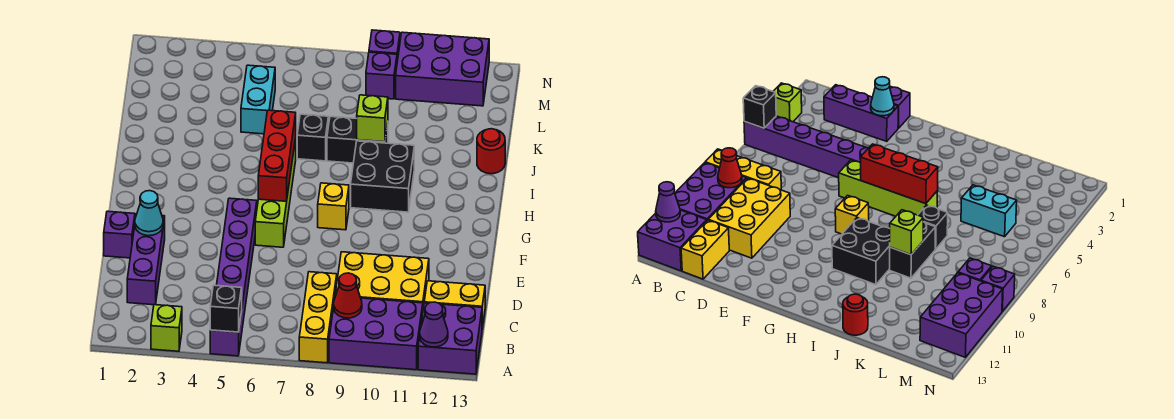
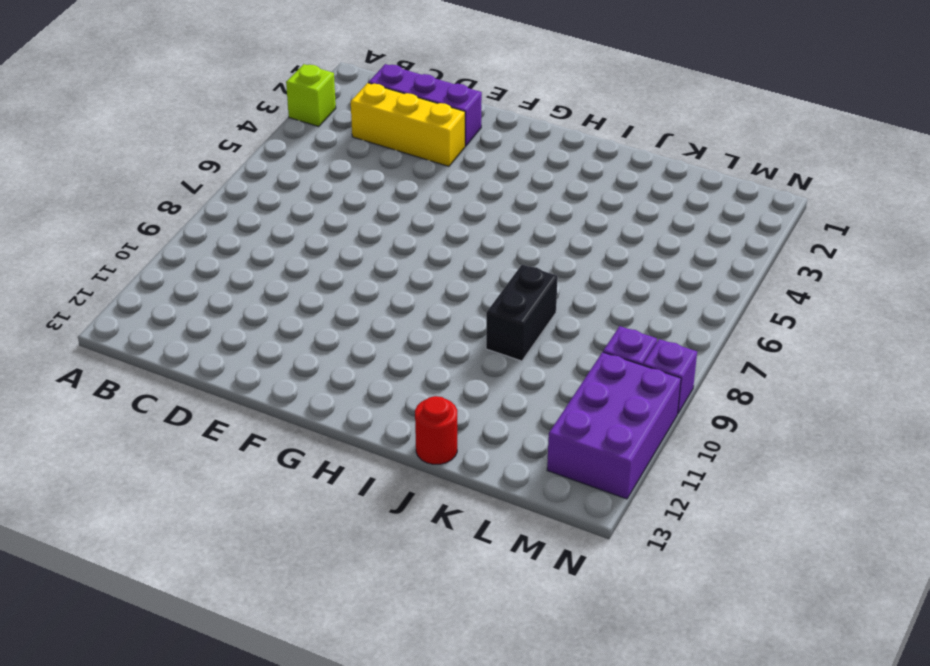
yellow brick C3:E3 level 1 -> yellow brick A8:C8 level 1
none -> purple brick A5:F5 level 1
none -> purple brick A9:B11 level 1
none -> purple brick A12:B13 level 1

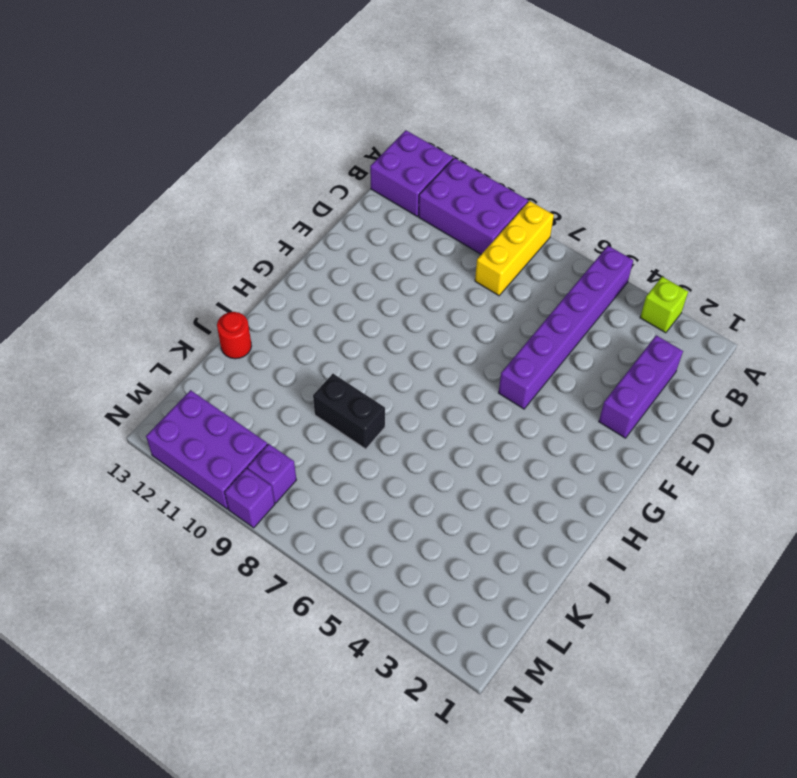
none -> yellow brick C9:D11 level 1
none -> yellow brick C12:C13 level 1
none -> purple brick E1 level 1

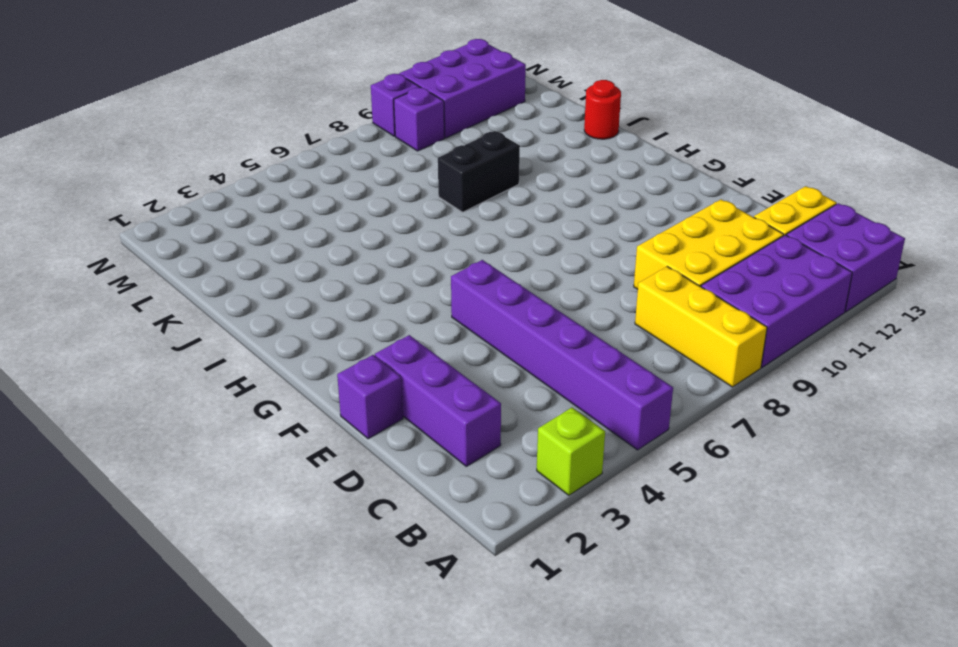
none -> lime brick F6:I6 level 1
none -> yellow brick G8 level 1
none -> black brick H9:I10 level 1

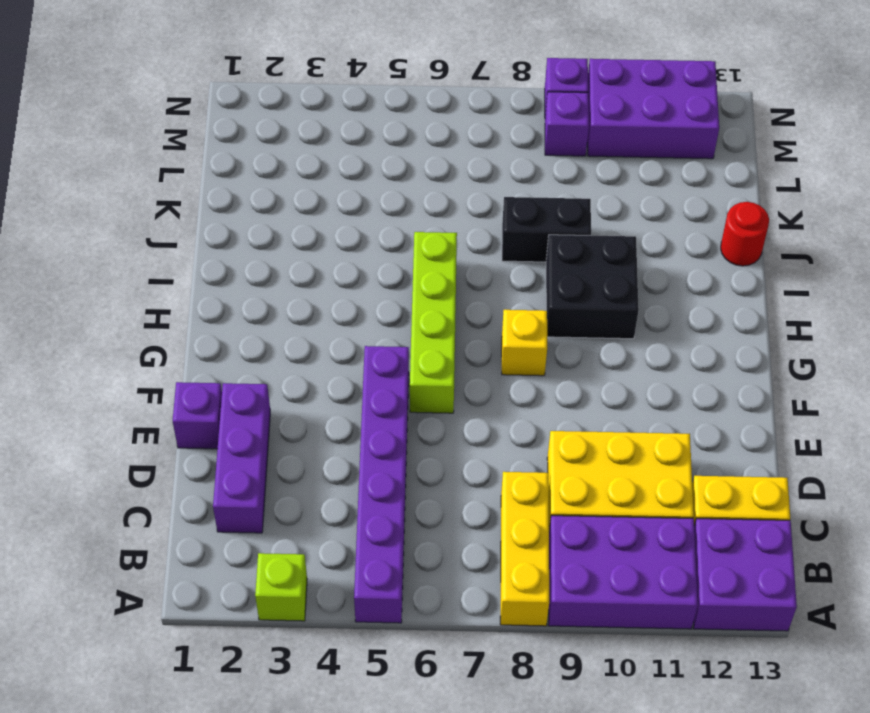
none -> black brick J7 level 1
none -> cyan brick K5:L5 level 1
none -> black brick A5 level 2

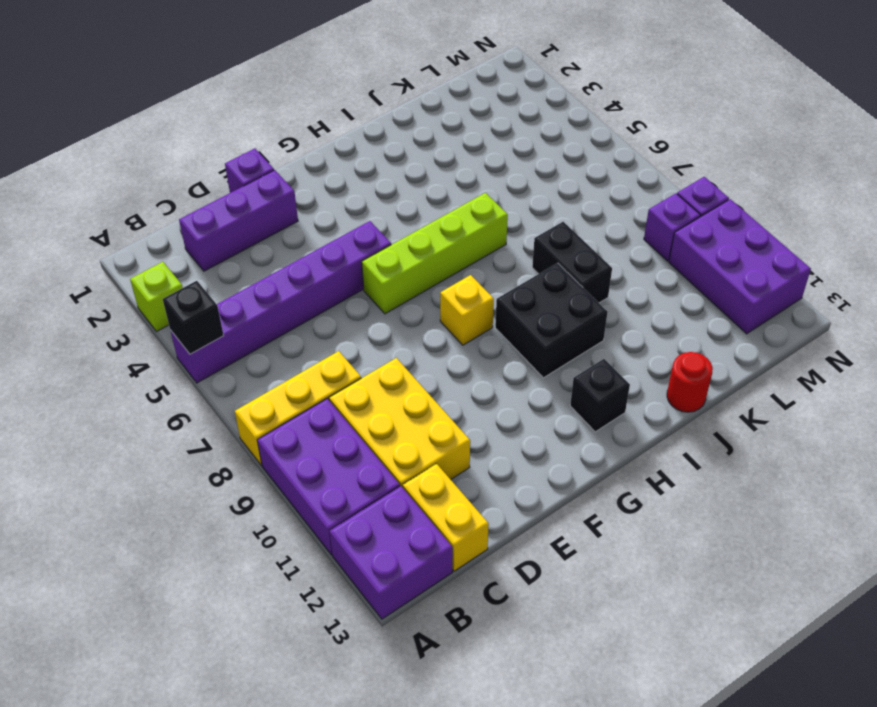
black brick H12 level 1 -> black brick J7 level 1
none -> cyan brick K5:L5 level 1
none -> purple cone A12 level 2
none -> red cone B9 level 2

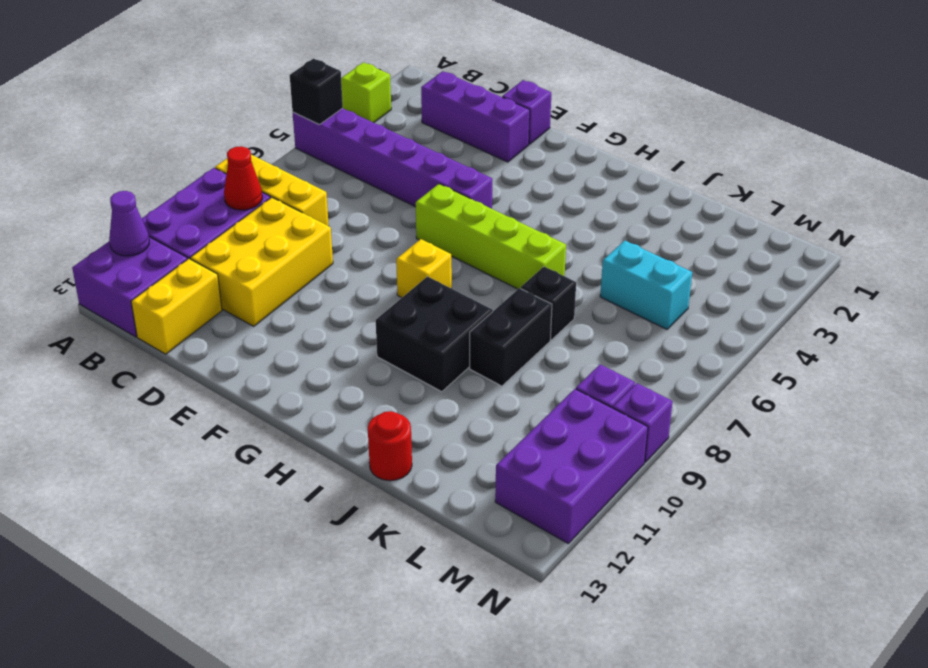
none -> cyan cone E2 level 2
none -> red brick G6:I6 level 2
none -> lime brick J9 level 2

